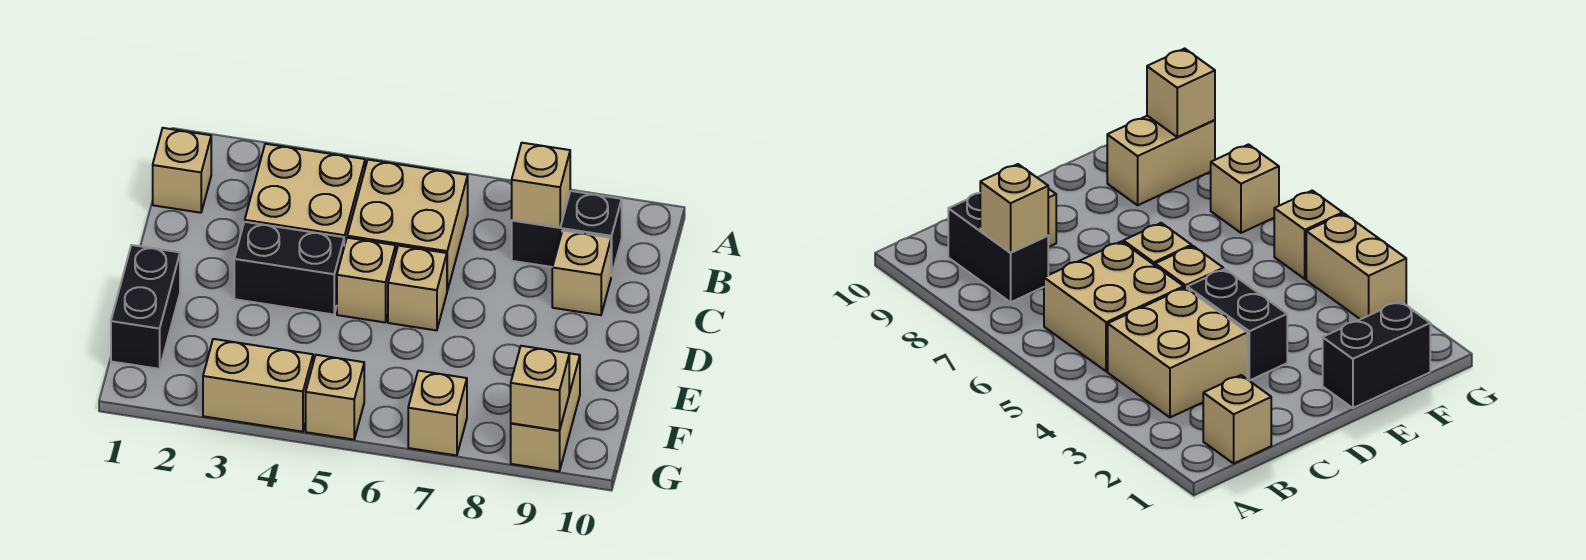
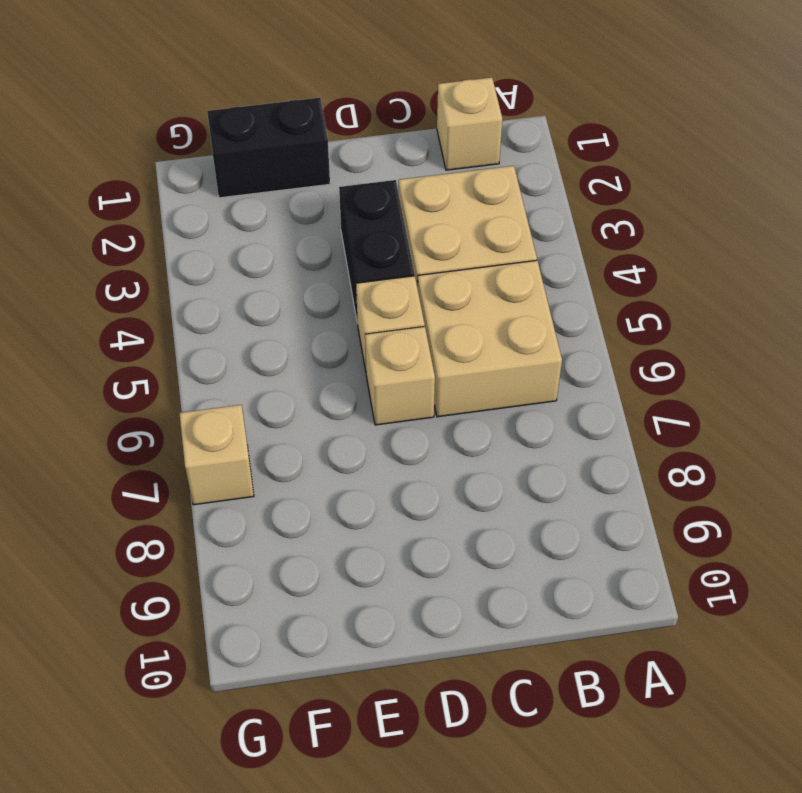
none -> black brick B8:B9 level 1
none -> tan brick C9 level 1
none -> tan brick F9:G9 level 1

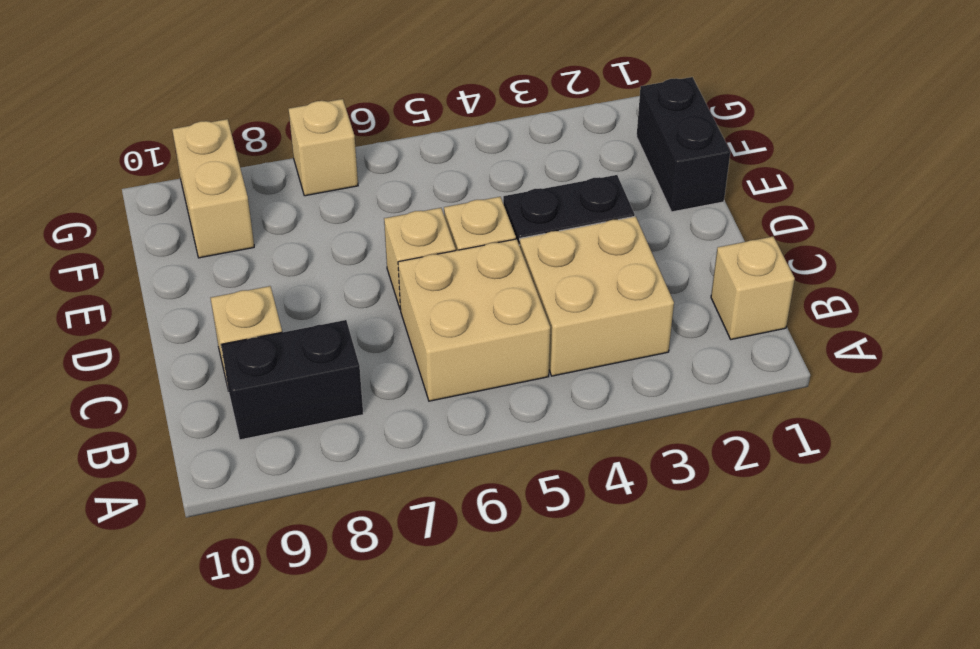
none -> tan brick G3:G4 level 1
none -> tan brick G5 level 1
none -> tan brick B8 level 2

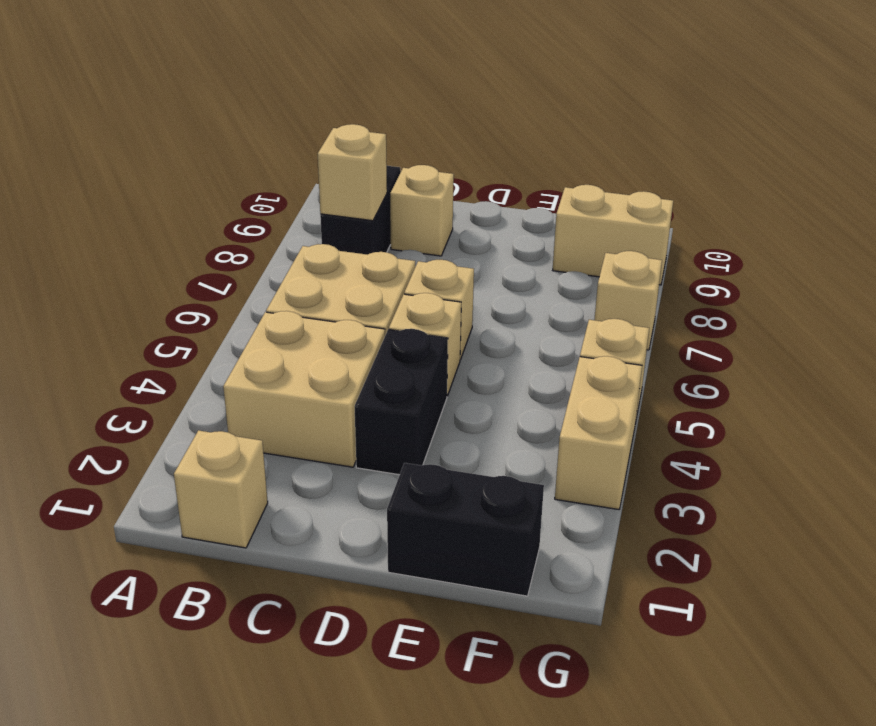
none -> tan brick G9 level 2

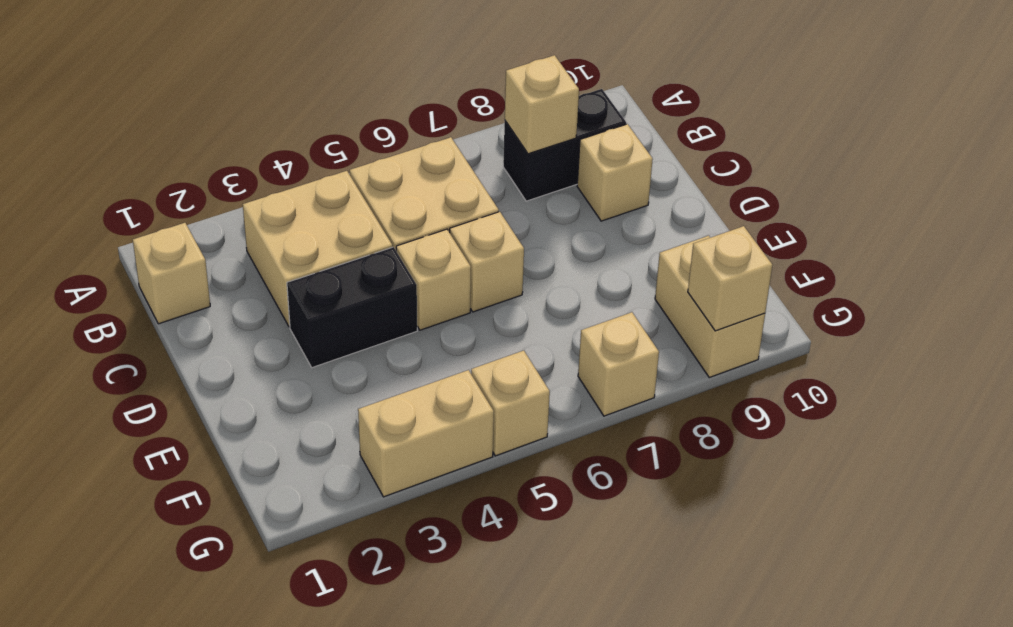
none -> black brick E1:F1 level 1

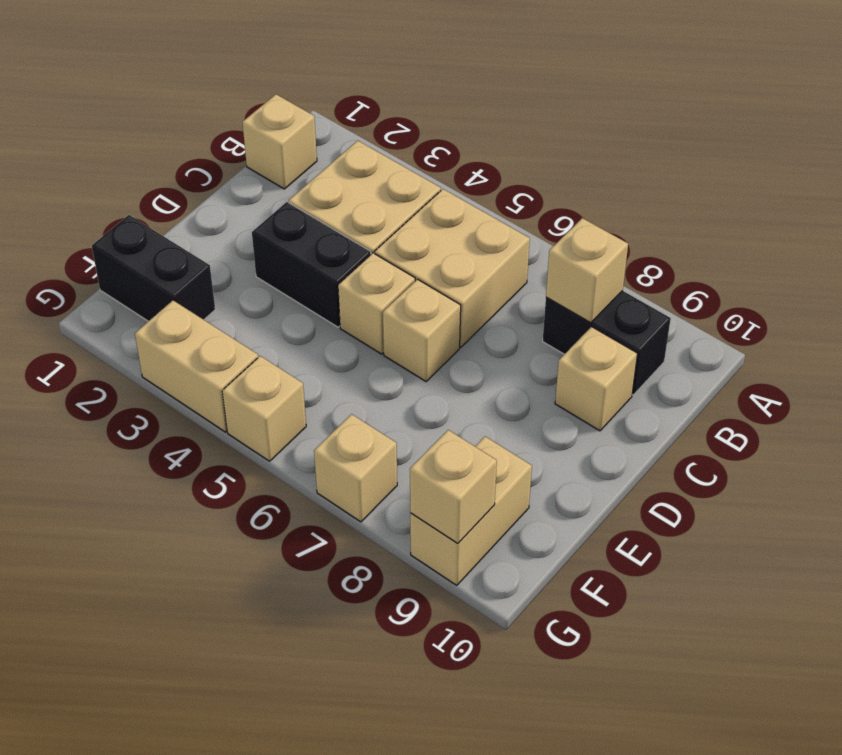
black brick F1:F2 level 1 -> black brick E1:F1 level 1

